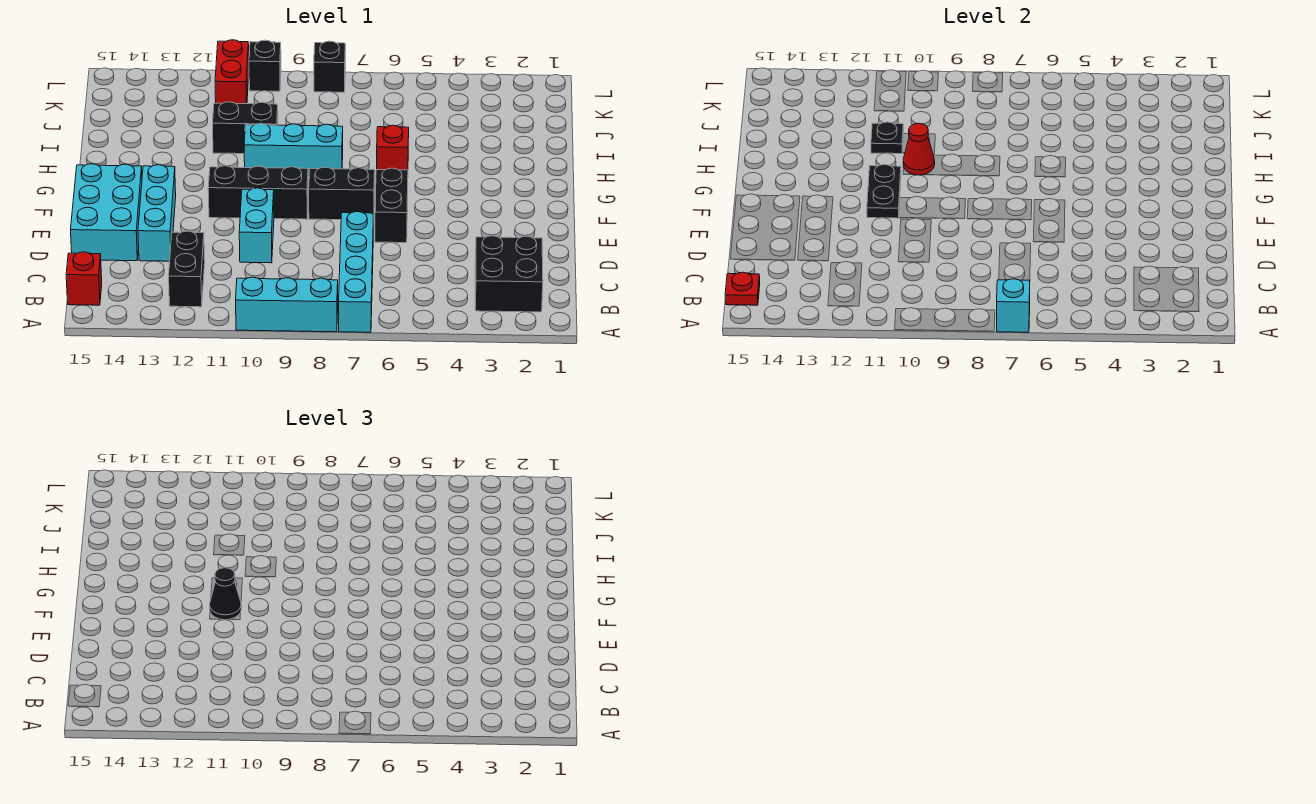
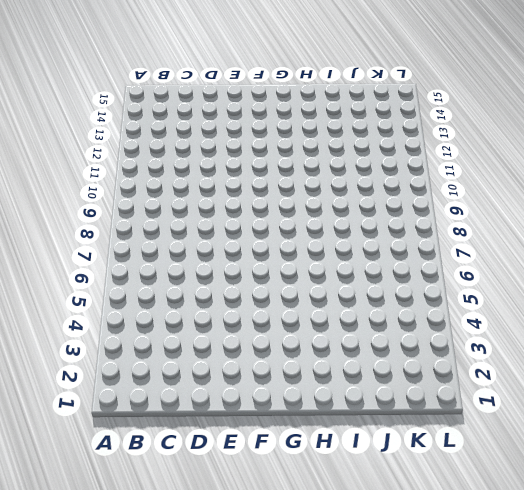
none -> cyan brick A7:D7 level 1
none -> cyan brick A8:A10 level 1
none -> black brick B2:C3 level 1

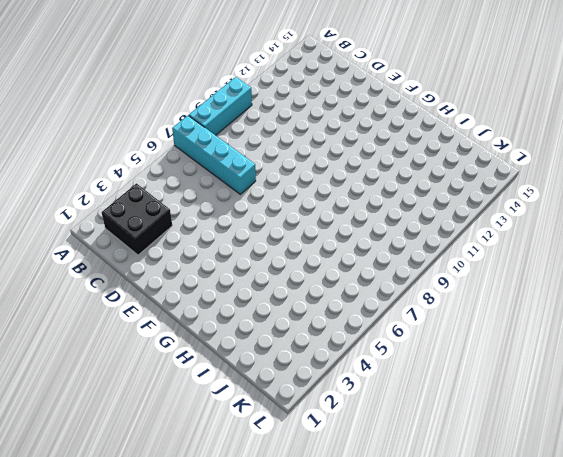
none -> black brick B12:C12 level 1
none -> red brick B15 level 1
none -> cyan brick D10:E10 level 1

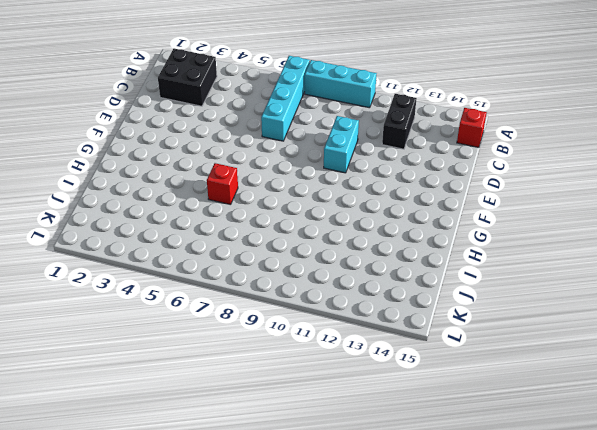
none -> cyan brick D13:F13 level 1
none -> cyan brick D14:F15 level 1
none -> black brick E6:F6 level 1

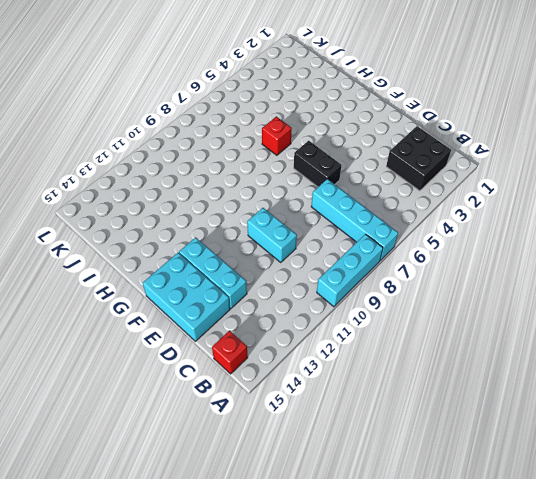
none -> black brick B12:C12 level 1
none -> black brick F7:F8 level 1
none -> black brick F9:F11 level 1

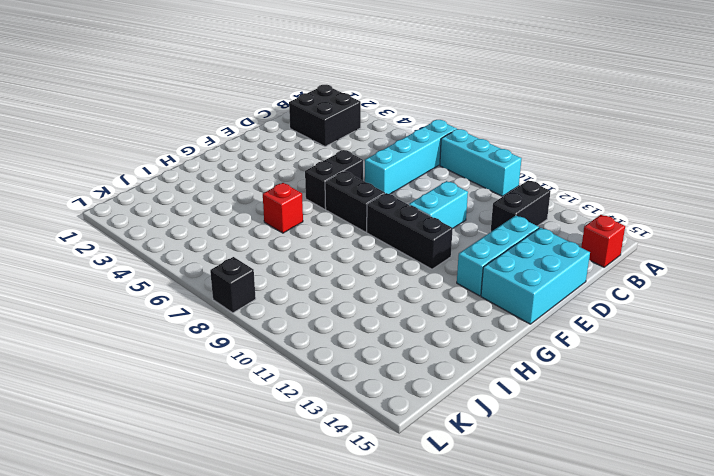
none -> cyan brick H8:H10 level 1
none -> black brick I10:I11 level 1
none -> red brick K11:L11 level 1

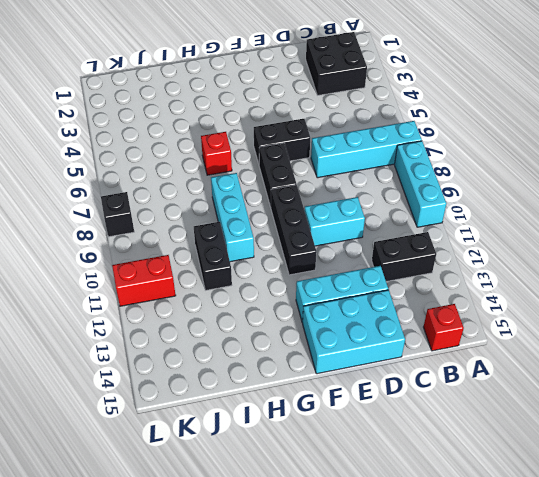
none -> black brick L10 level 1
none -> cyan brick A7 level 2
none -> red plate B15 level 2

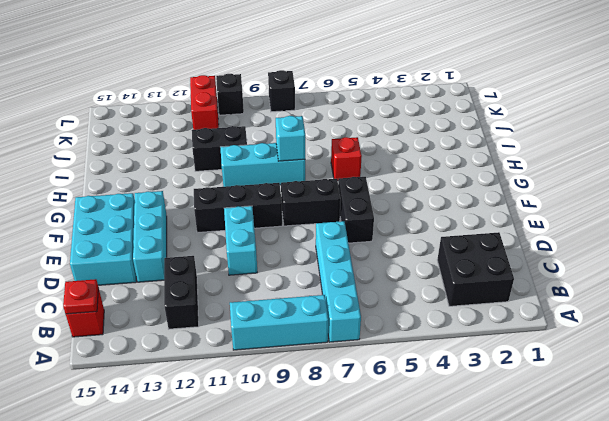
cyan brick H8 level 2 -> cyan brick A7 level 2
none -> black plate F11:G11 level 2
none -> red cone H10 level 2
none -> black plate I11 level 2

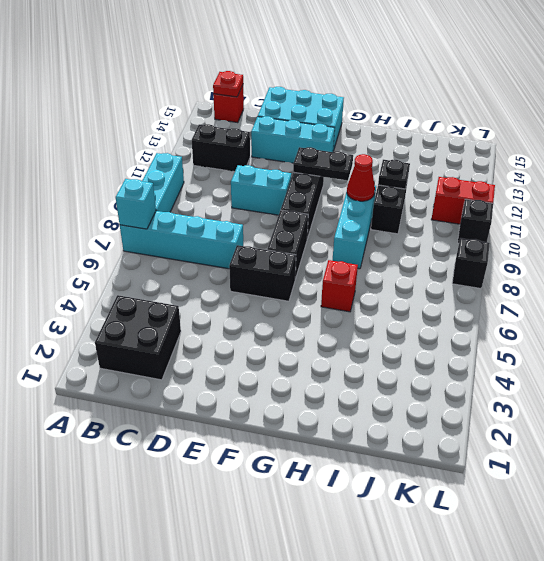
none -> black cone F11 level 3

